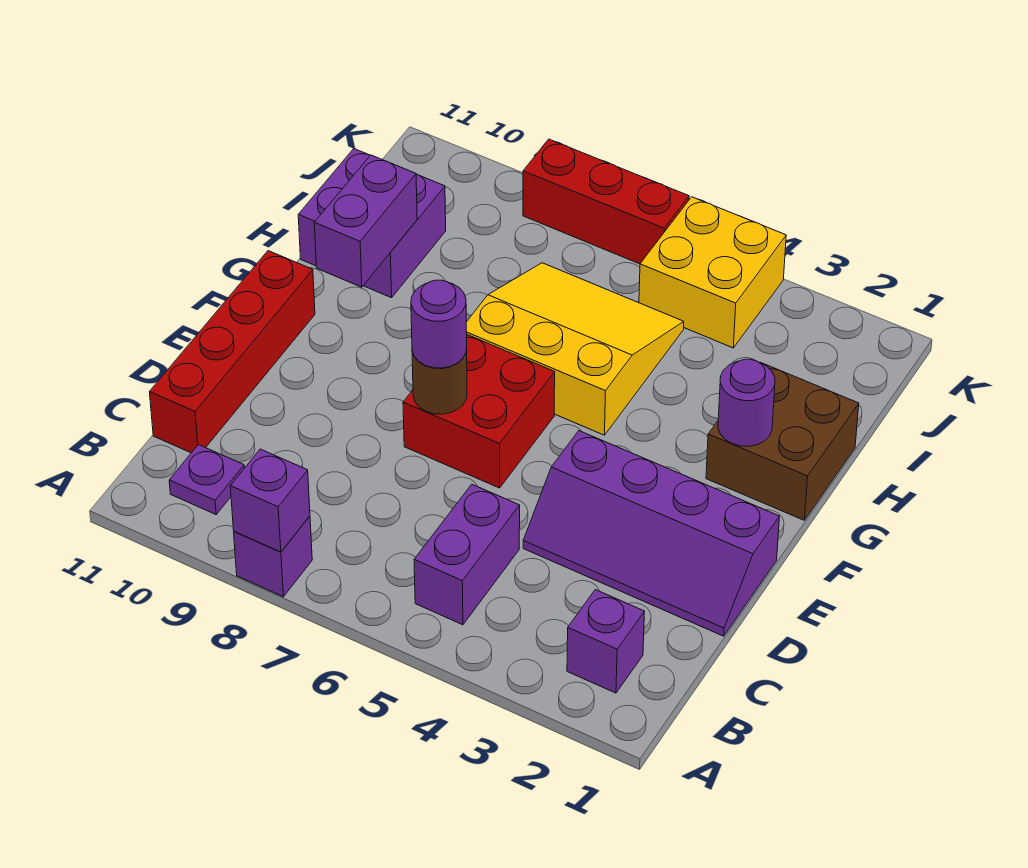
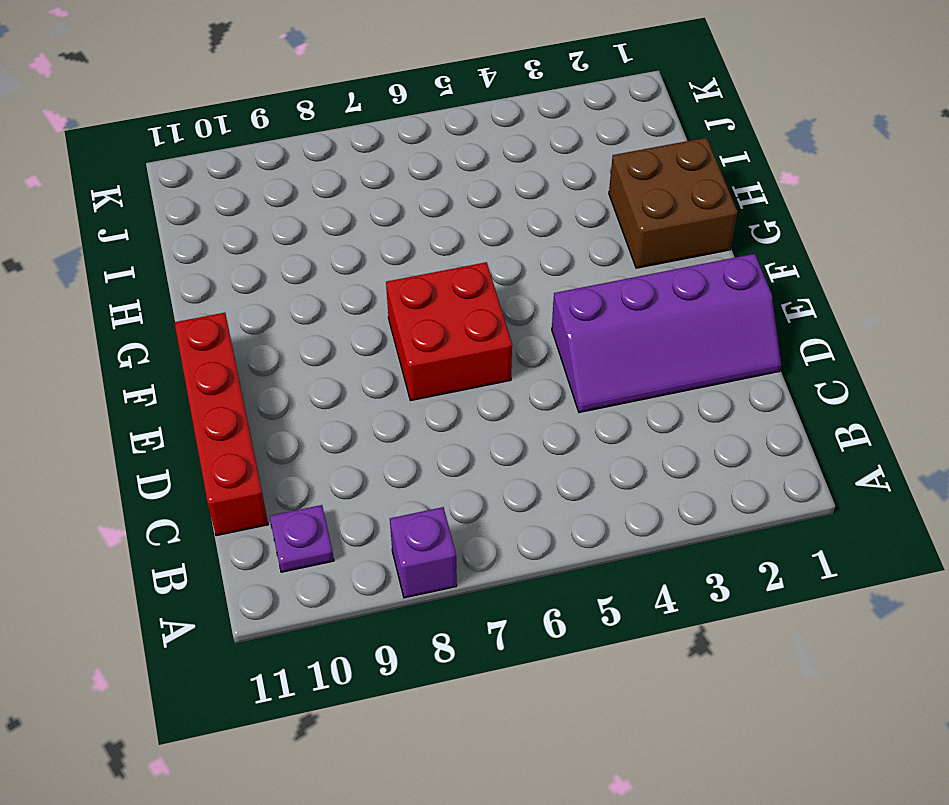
none -> purple brick B2 level 1
none -> purple brick B5:C5 level 1
none -> yellow slope G5:I7 level 1 top G

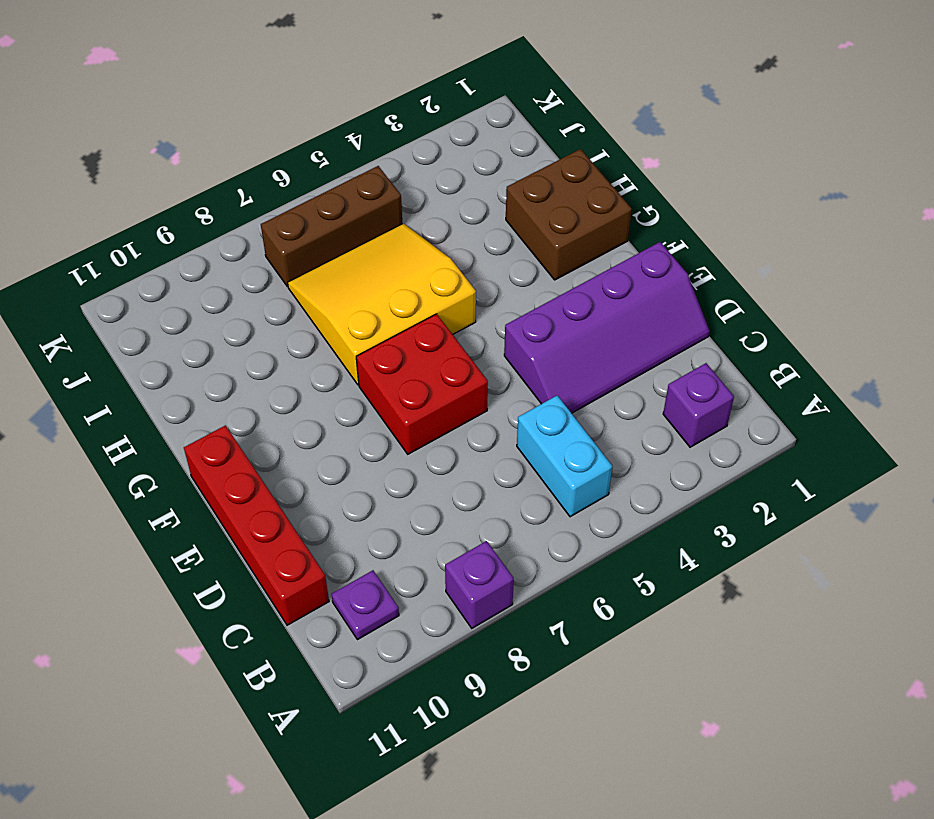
cyan brick B5:C5 level 1 -> purple brick B5:C5 level 1
brown brick J5:J7 level 1 -> yellow brick J4:K5 level 1
none -> purple brick H10:I11 level 1
none -> red brick K6:K8 level 1
none -> purple brick A8 level 2

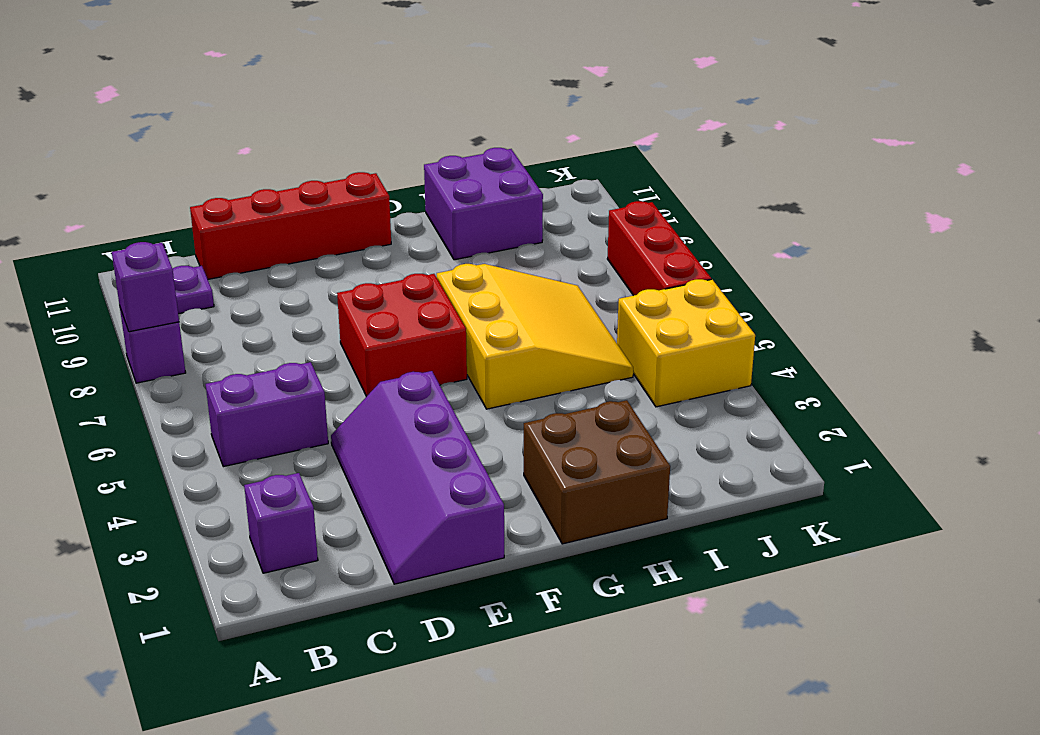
none -> brown round brick E7 level 2
none -> purple round brick G2 level 2
none -> purple brick G10:H10 level 2

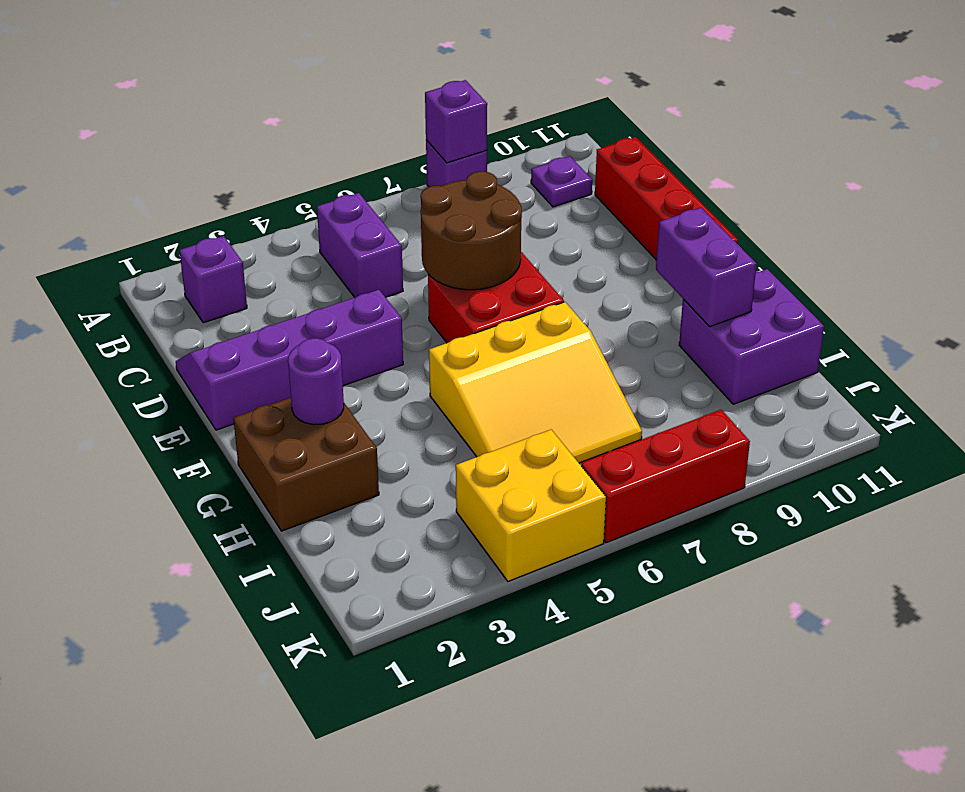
brown round brick D6:E7 level 2 -> brown round brick E7 level 2
none -> purple round brick E7 level 3

